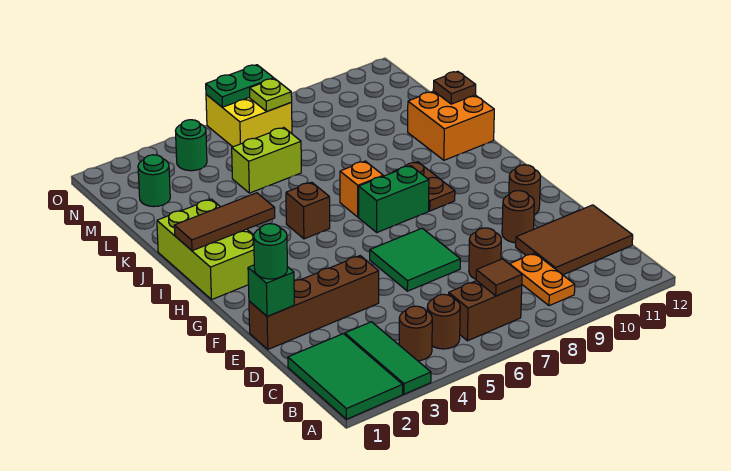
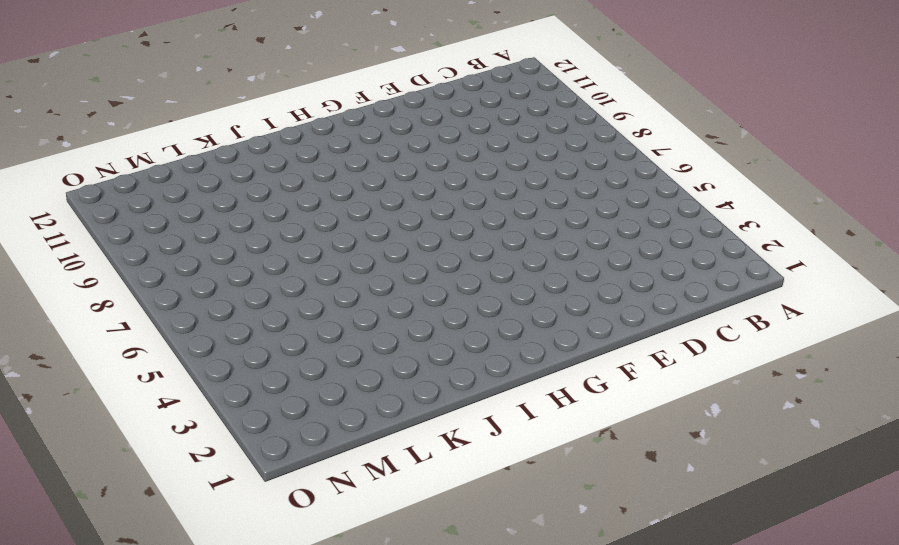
none -> green tile A1:C2 level 1
none -> green tile A3:C3 level 1
none -> brown round brick B4 level 1

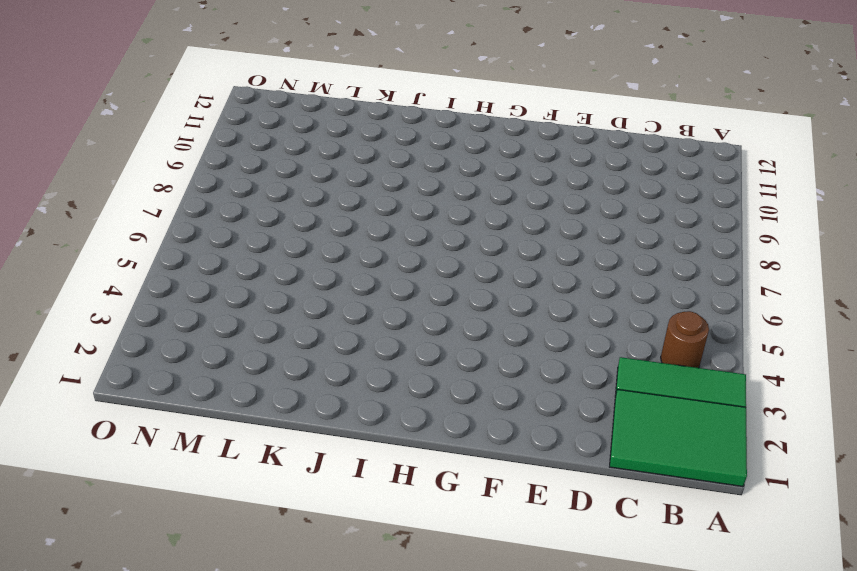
none -> brown round brick B5 level 1
none -> brown brick B6:B7 level 1
none -> orange plate B9:C9 level 1

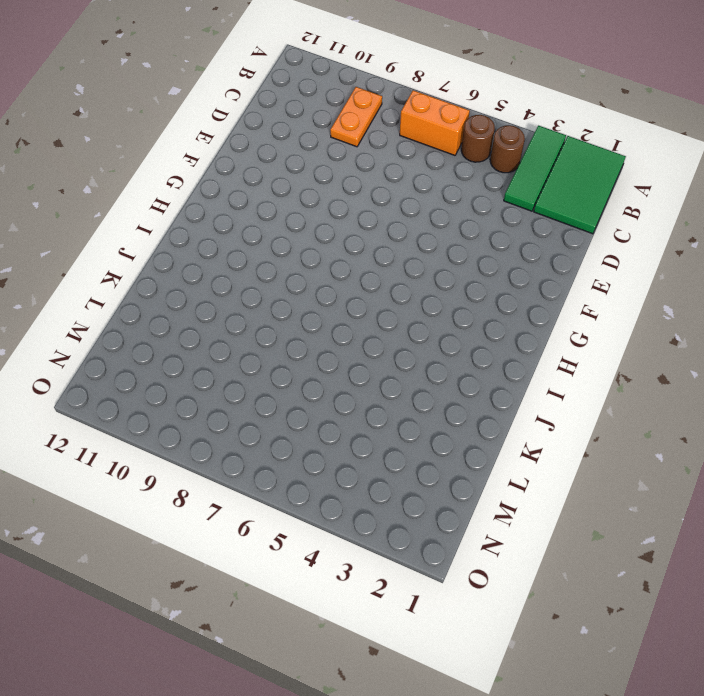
orange brick B6:B7 level 1 -> brown brick B6:B7 level 1
none -> brown tile C10:D12 level 1
none -> brown round brick D8 level 1
none -> brown brick E1:E4 level 1

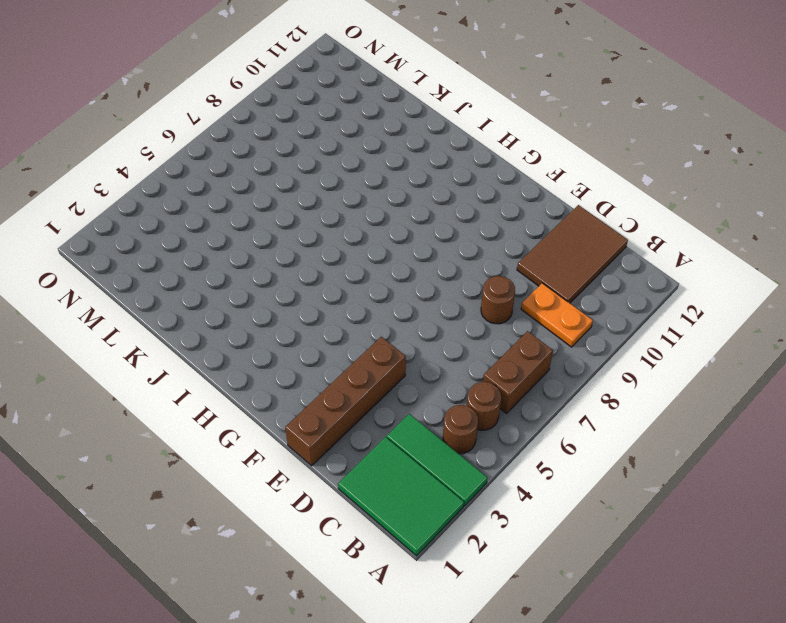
none -> green tile E6:F7 level 1
none -> brown round brick E10 level 1
none -> brown round brick F11 level 1

